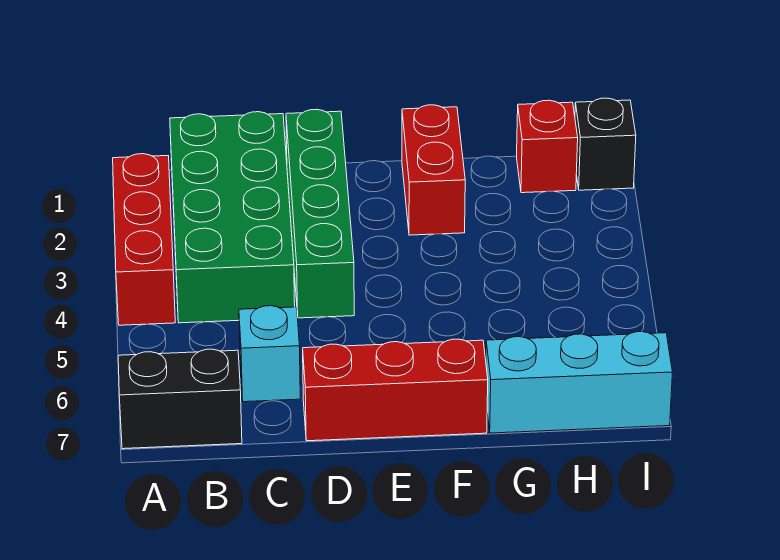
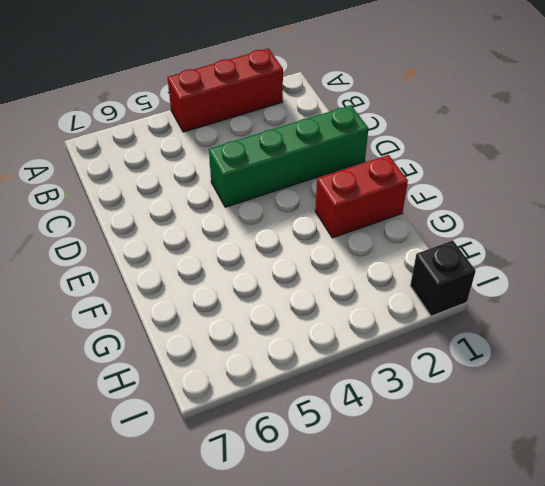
none -> black brick A7:B7 level 1
none -> green brick B1:C4 level 1

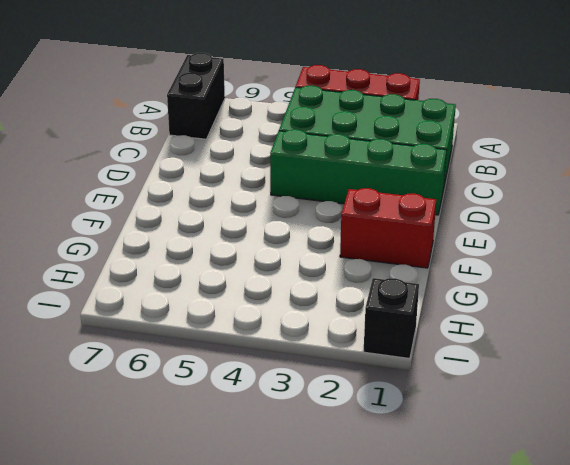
none -> cyan brick C6 level 1
none -> red brick D7:F7 level 1

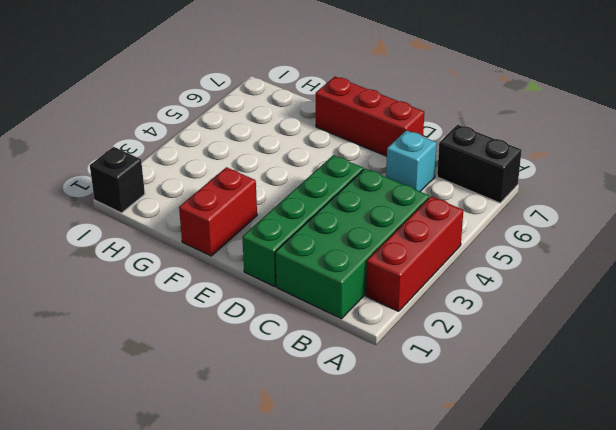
none -> cyan brick G7:I7 level 1
none -> red brick H1 level 1

